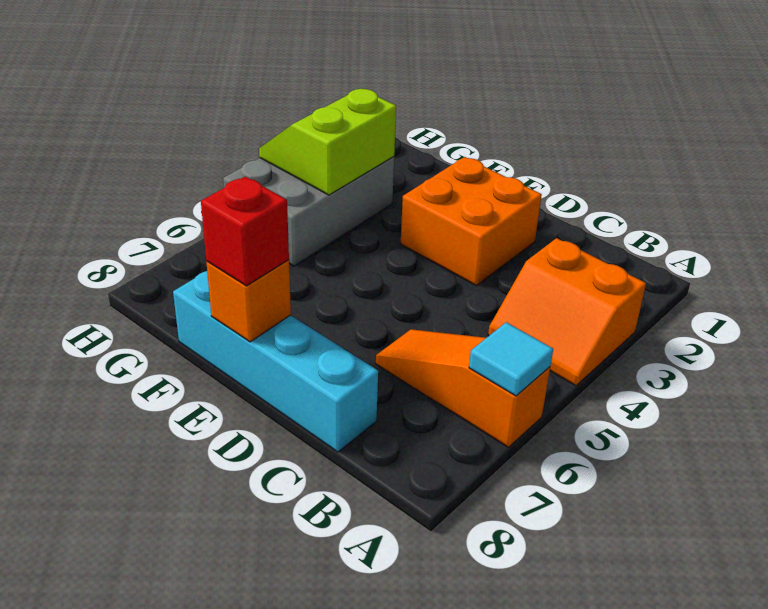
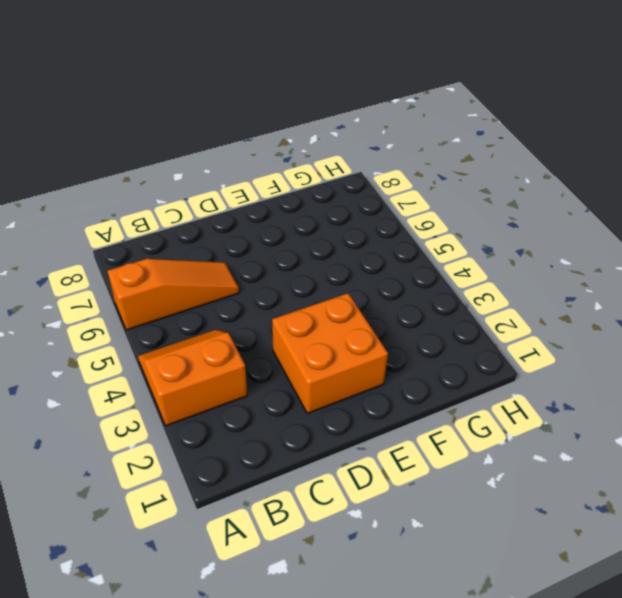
none -> cyan brick C8:F8 level 1
none -> grey brick G3:H5 level 1

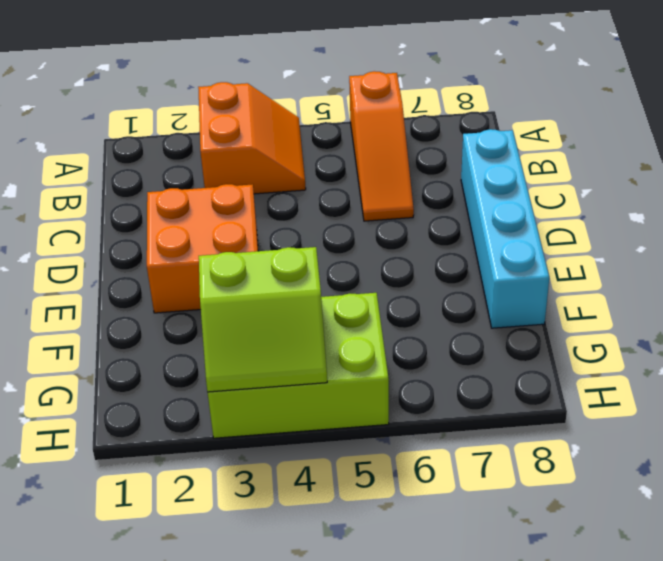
lime brick G3:H5 level 1 -> grey brick G3:H5 level 1
none -> cyan tile A6 level 2
none -> orange brick E8 level 2

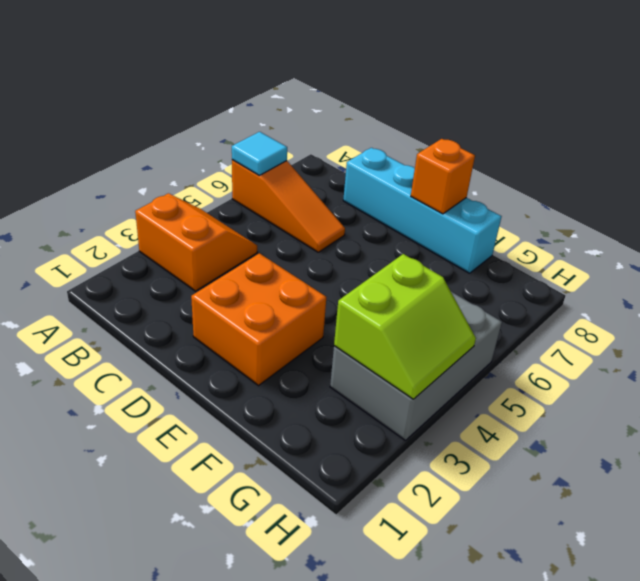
none -> red brick E8 level 3

